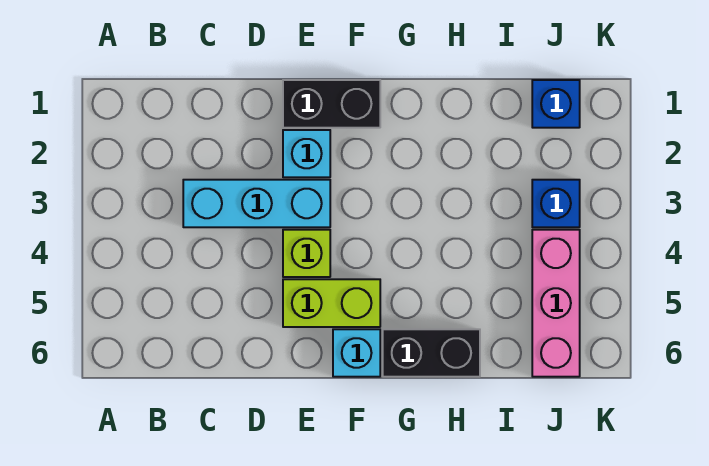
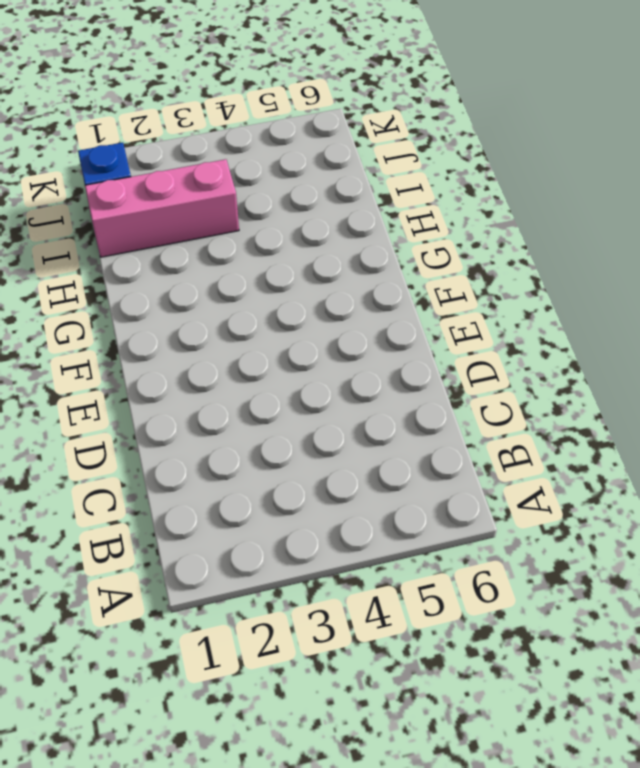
pink brick I1:I3 level 1 -> pink brick J4:J6 level 1
none -> cyan brick C3:E3 level 1
none -> black brick E1:F1 level 1

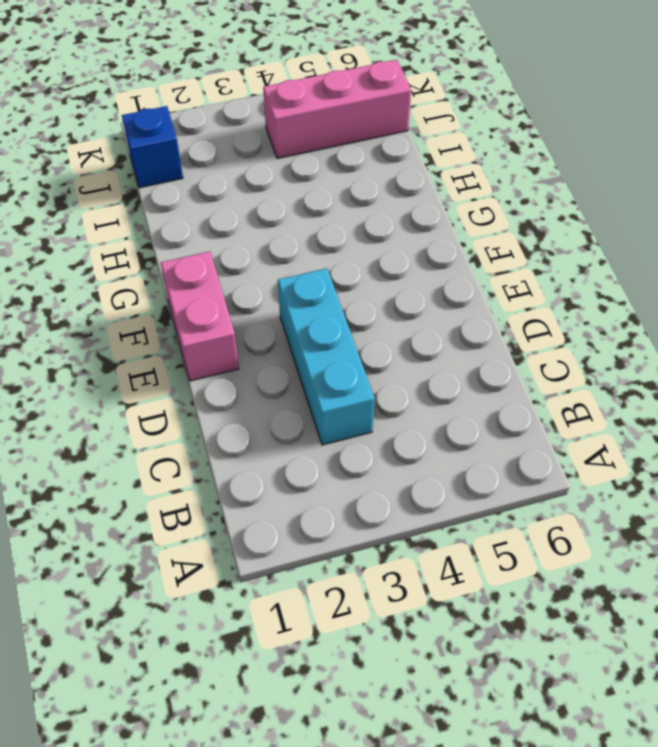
pink brick E1:F1 level 1 -> black brick E1:F1 level 1
none -> cyan brick E2 level 1
none -> lime brick E4 level 1

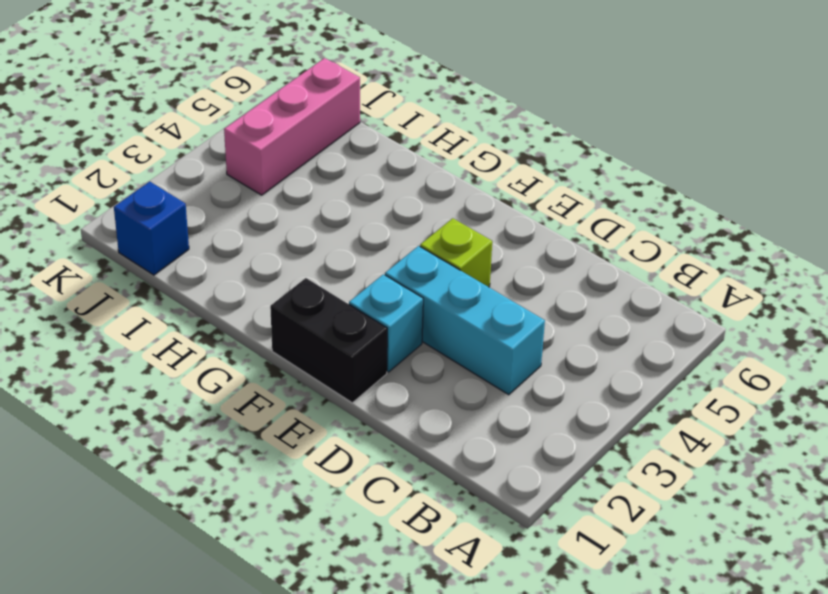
none -> lime brick E5:F5 level 1
none -> cyan brick F6 level 1

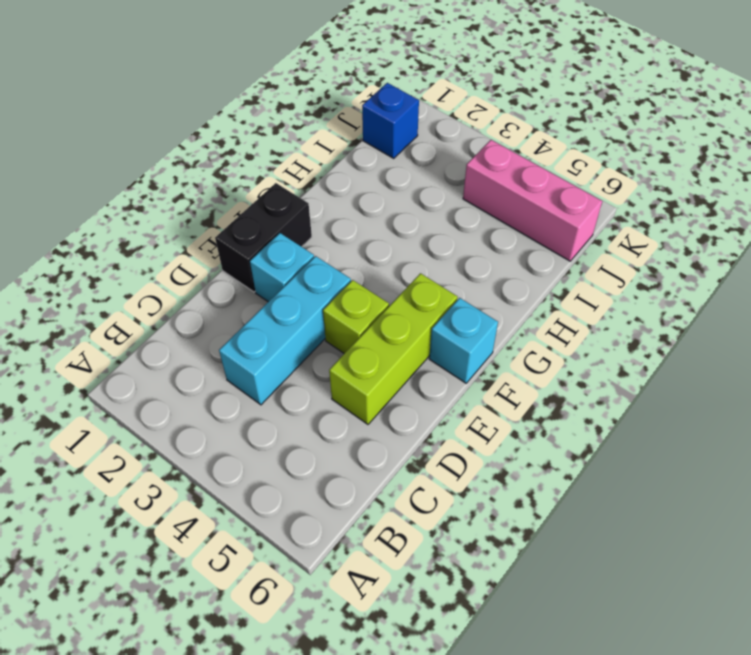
lime brick D5:F5 level 1 -> lime brick E5:F5 level 1
none -> black brick G6:H6 level 1
none -> blue brick J3 level 1

